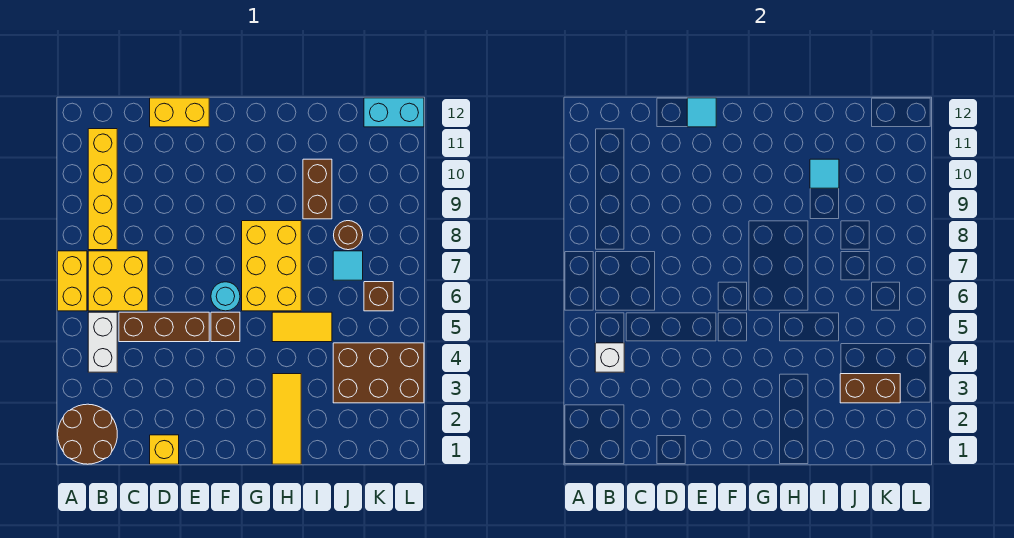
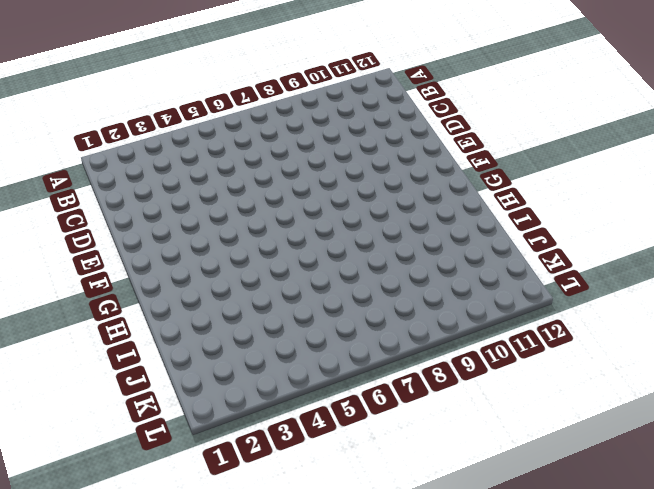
none -> brown round brick A1:B2 level 1
none -> yellow brick A6:A7 level 1
none -> white brick B4:B5 level 1

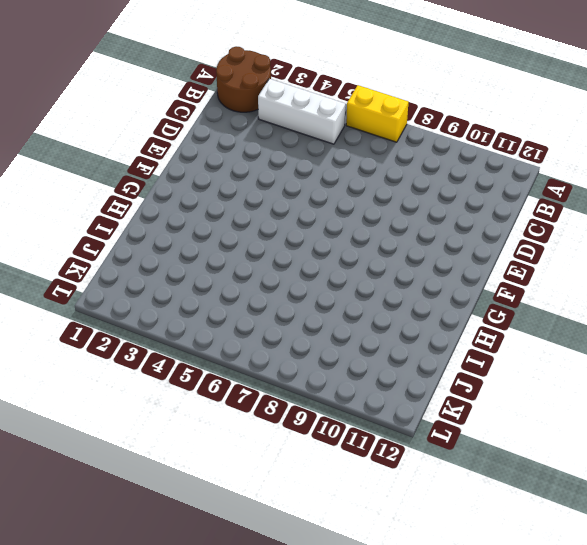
white brick B3:B5 level 1 -> white brick B4:B5 level 1
none -> yellow brick B6:C7 level 1
none -> yellow brick B8:B11 level 1
none -> brown brick C5:E5 level 1

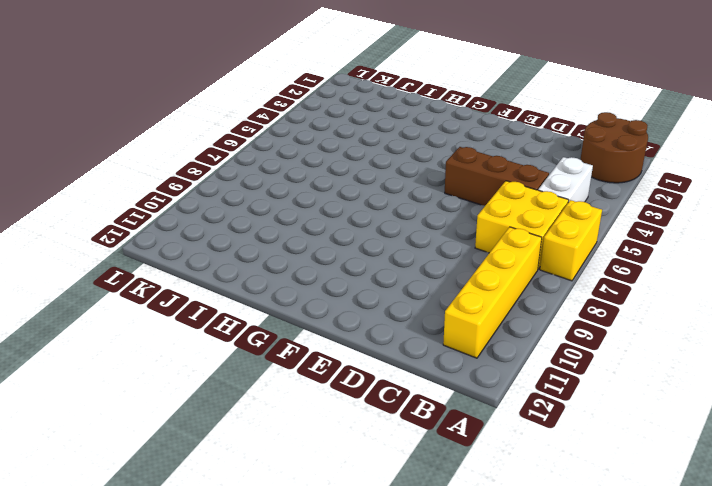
none -> yellow brick D1 level 1
none -> yellow brick D12:E12 level 1
none -> brown brick F5 level 1

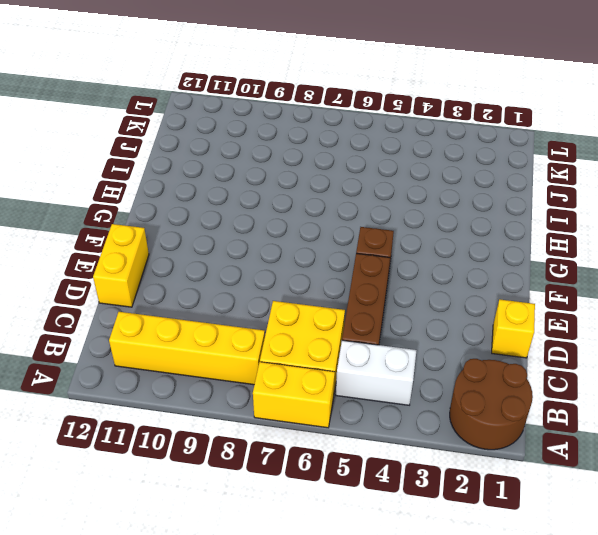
none -> cyan round brick F6 level 1
none -> yellow brick G6:H8 level 1
none -> yellow tile H1:H3 level 1

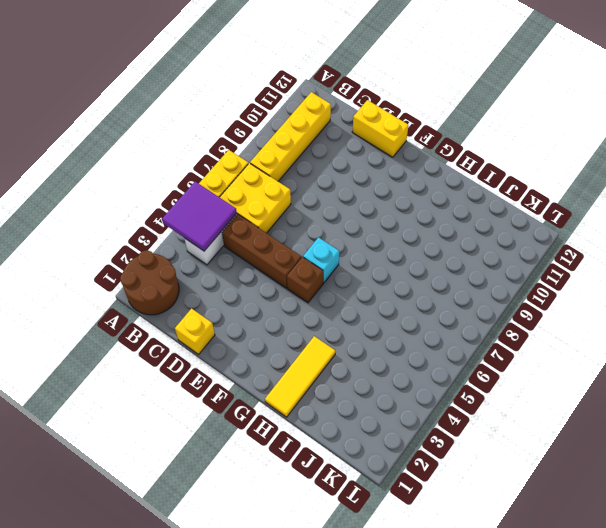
purple tile A4:B5 level 2 -> white brick B4 level 2
cyan brick F6 level 1 -> cyan round brick F6 level 1
none -> yellow brick G6:H8 level 1
none -> yellow tile H5:I5 level 1
none -> brown brick I9:I10 level 1

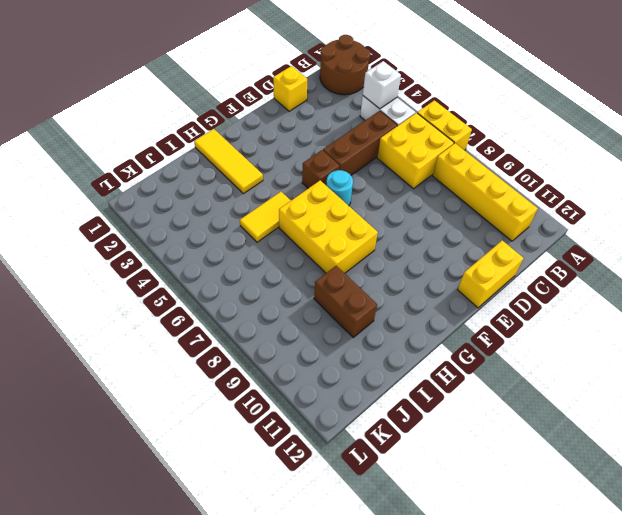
none -> brown brick J3:L4 level 1
none -> cyan tile J7 level 1
none -> brown round brick J8 level 1

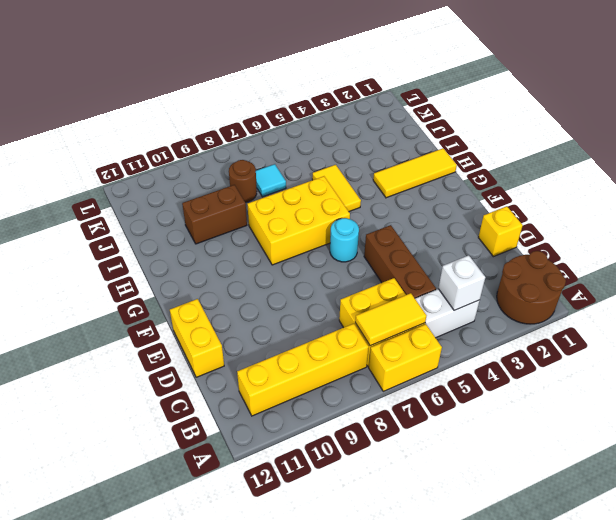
yellow tile B6:B7 level 2 -> none
none -> brown brick F5 level 1
none -> brown brick J3:L4 level 1
none -> brown brick K6 level 1

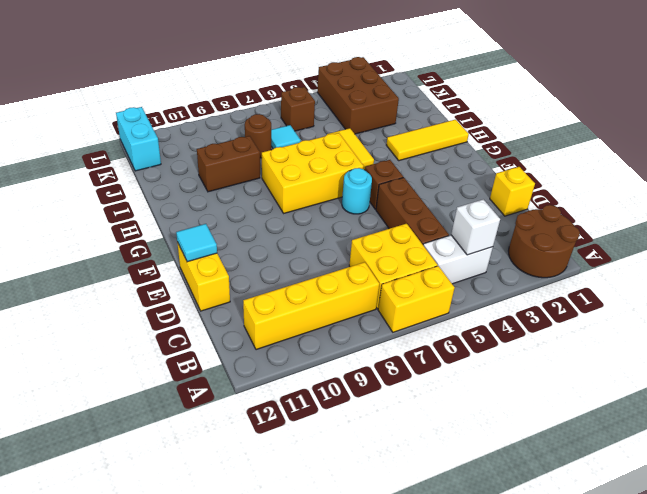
none -> cyan tile I10 level 2
none -> brown brick J3:K3 level 2

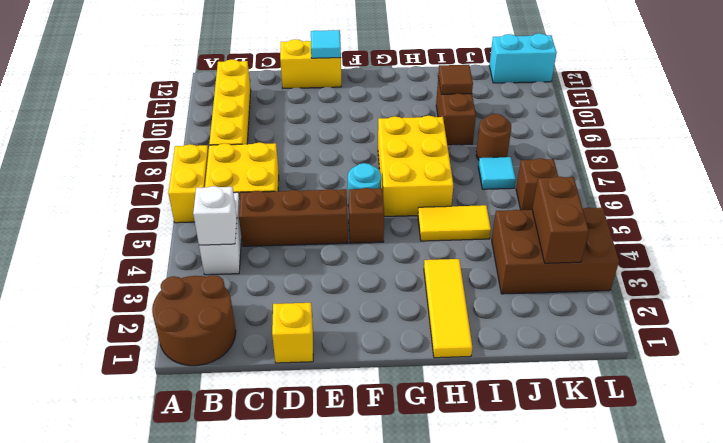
brown tile I10 level 2 -> cyan tile I10 level 2
brown brick K3:K4 level 2 -> brown brick J3:K3 level 2

